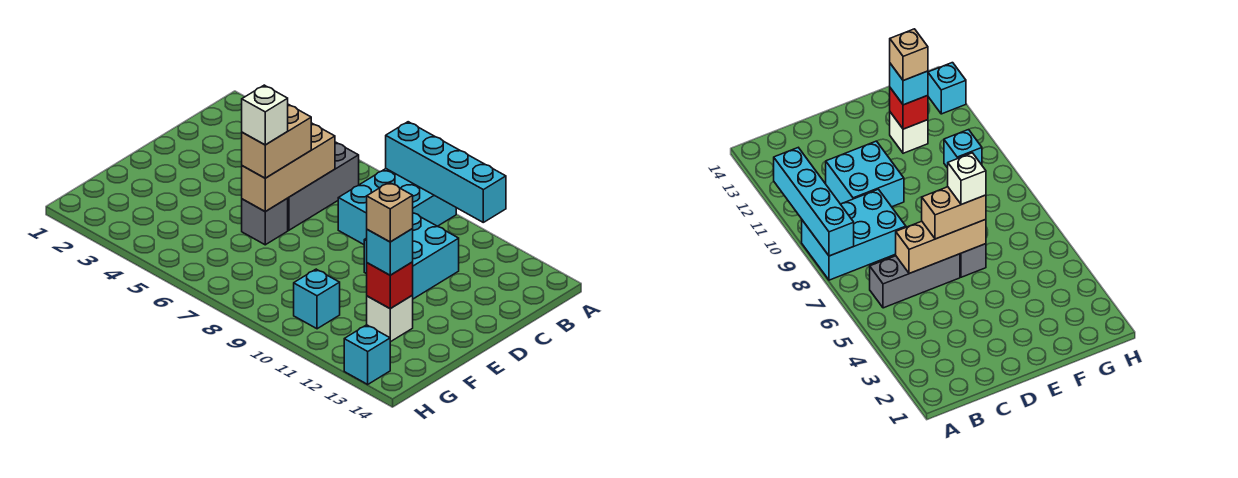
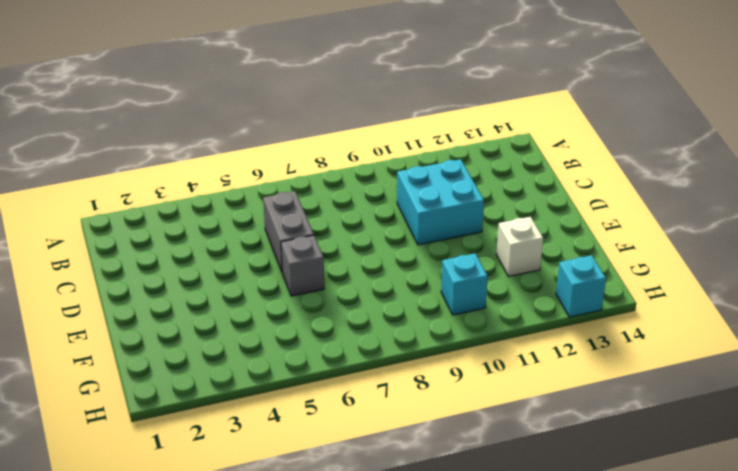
grey brick C6:D6 level 1 -> grey brick B6:D6 level 1
none -> cyan brick A8:C9 level 1
none -> cyan brick A8:A11 level 2
none -> tan brick C6:E6 level 2

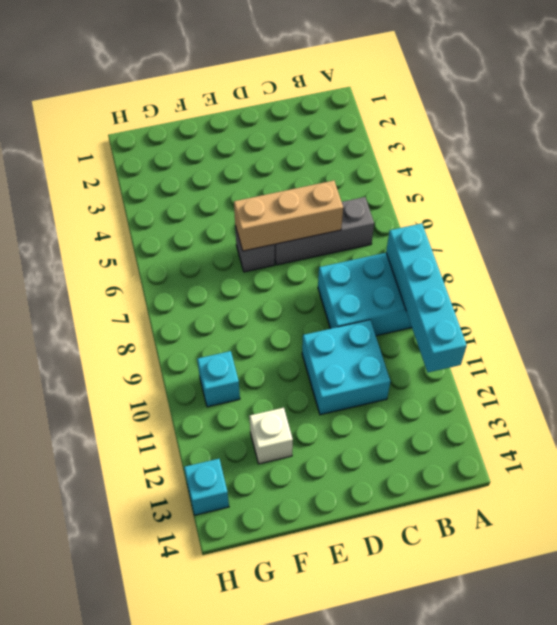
none -> red brick F12 level 2
none -> tan brick D6:E6 level 3
none -> cyan brick F12 level 3

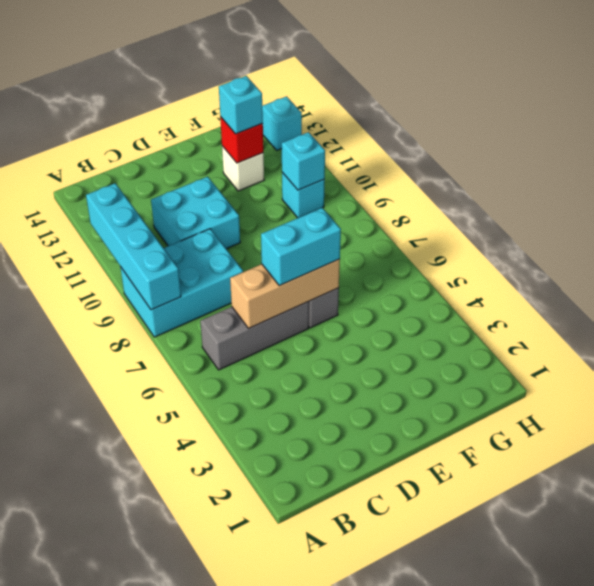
cyan brick D6:E6 level 3 -> tan brick D6:E6 level 3
cyan brick G10 level 2 -> none
none -> white brick E6 level 4
none -> tan brick F12 level 4

